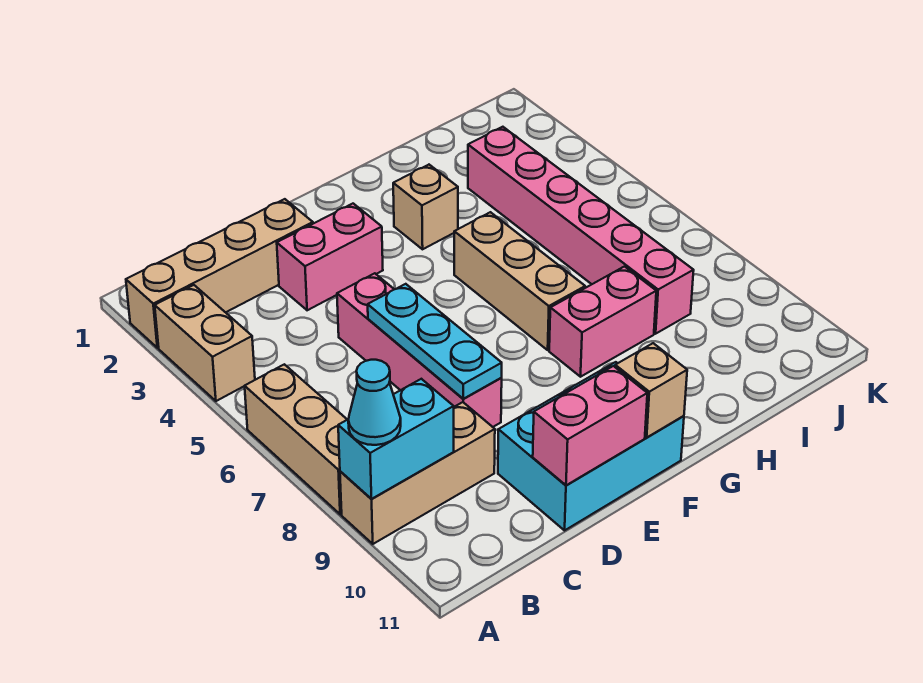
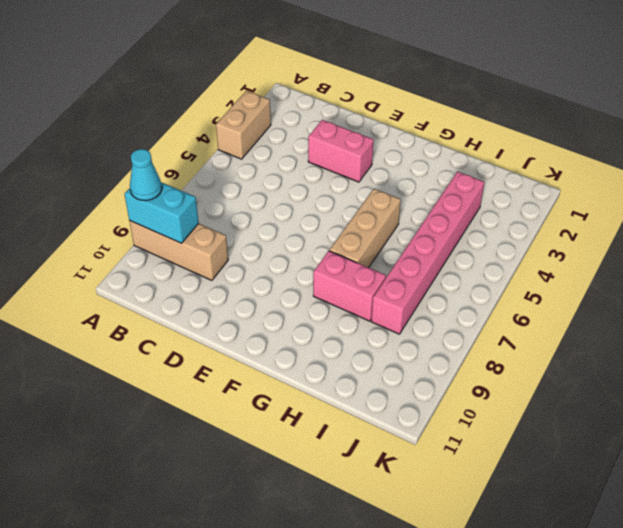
none -> tan brick A2:D2 level 1
none -> tan brick A6:A8 level 1
none -> pink brick D5:D8 level 1

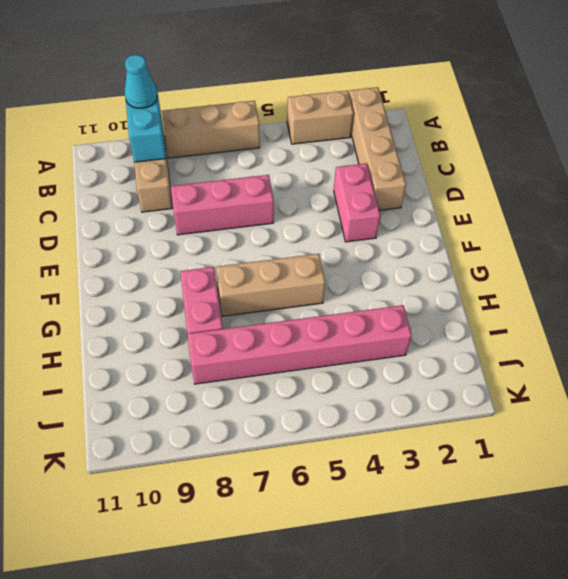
pink brick D6:D8 level 1 -> pink brick D5:D8 level 1
none -> cyan brick D10:F11 level 1
none -> tan brick G3 level 1
none -> cyan plate D6:D8 level 2

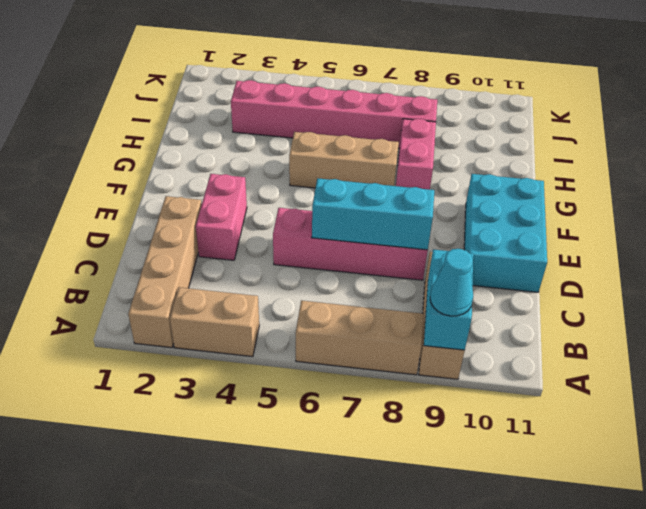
cyan brick D6:D8 level 2 -> cyan plate D6:D8 level 2
none -> tan brick G3 level 1
none -> pink brick D11:E11 level 2
none -> tan brick F11 level 2

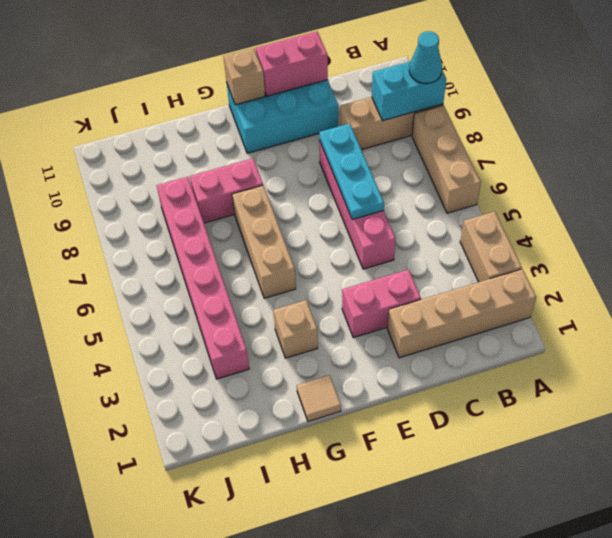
tan tile G1 level 1 -> none

